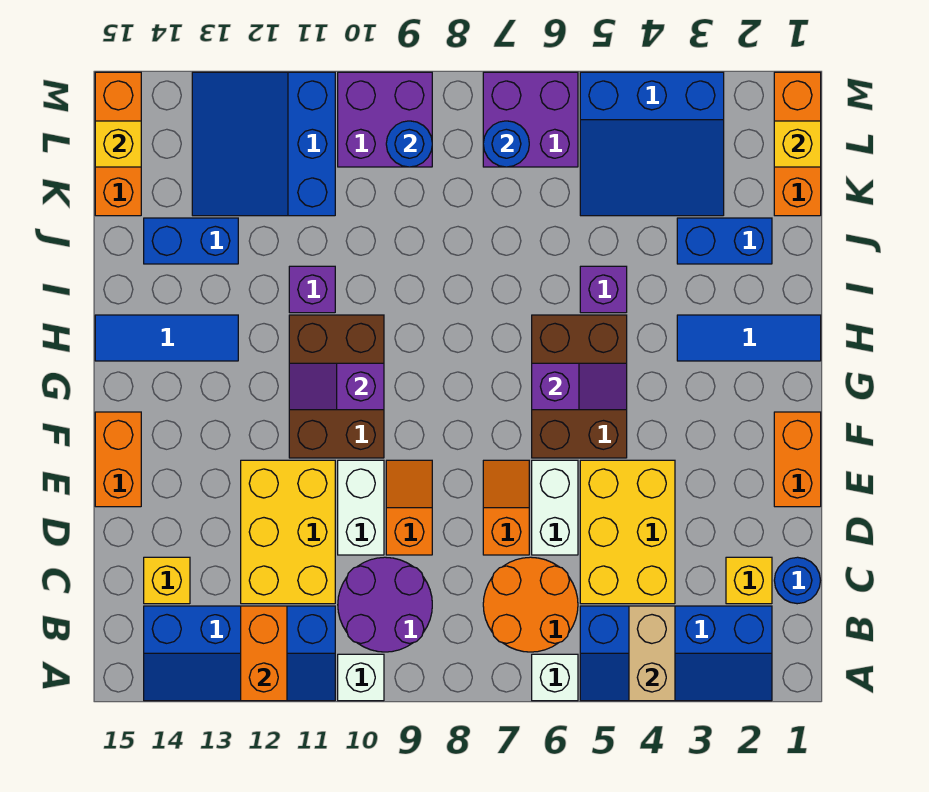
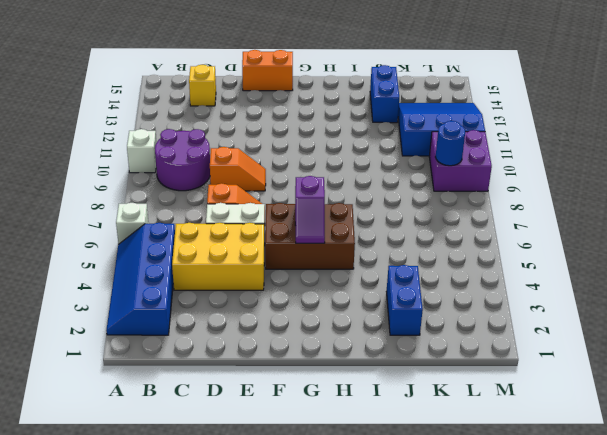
none -> blue slope A11:B14 level 1 top B
none -> orange round brick B6:C7 level 1
none -> blue round brick C1 level 1
none -> yellow brick C2 level 1

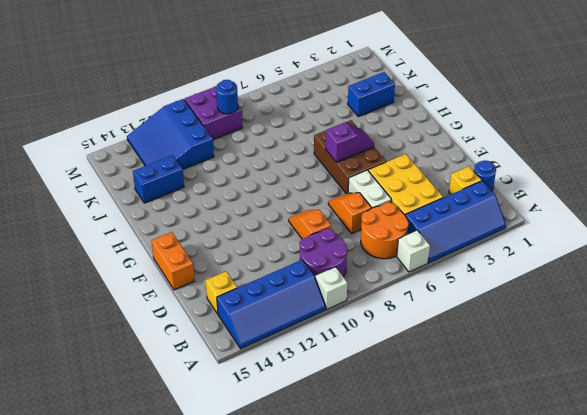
none -> yellow brick C11:E12 level 1
none -> white brick D10:E10 level 1
none -> orange brick E1:F1 level 1
none -> brown brick F10:H11 level 1

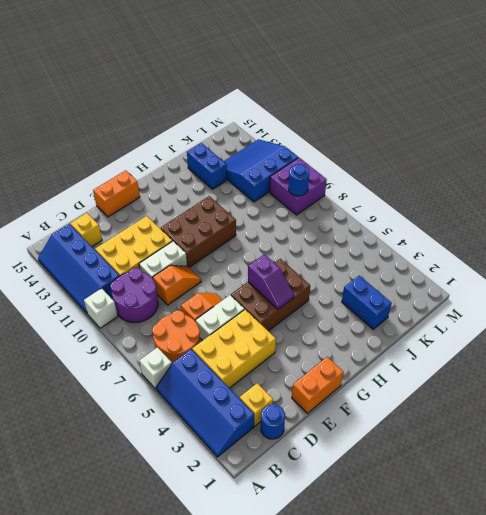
none -> blue tile H1:H3 level 1
none -> blue tile H13:H15 level 1
none -> purple brick I5 level 1
none -> purple brick I11 level 1

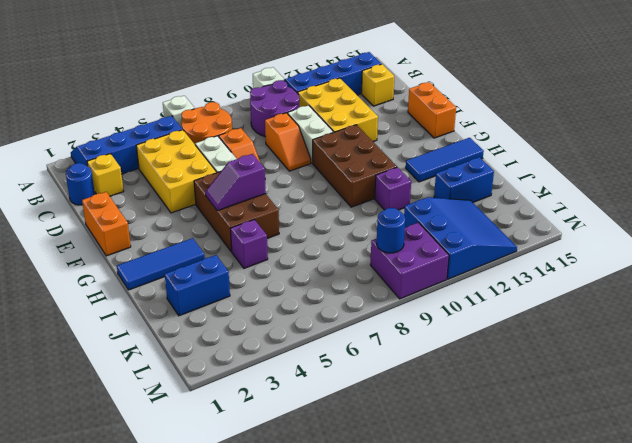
none -> orange brick K1:M1 level 1
none -> blue slope K3:M5 level 1 top M
none -> orange brick K15:M15 level 1
none -> purple brick L6:M7 level 1

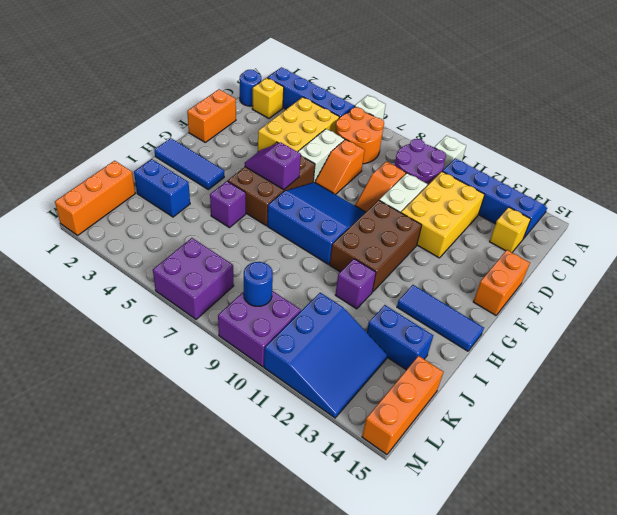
blue slope F7:H9 level 1 top H -> blue slope K3:M5 level 1 top M
none -> tan brick A4:B4 level 2
none -> orange brick A12:B12 level 2
none -> purple slope G10:G11 level 2 top 10
none -> yellow brick L1 level 2

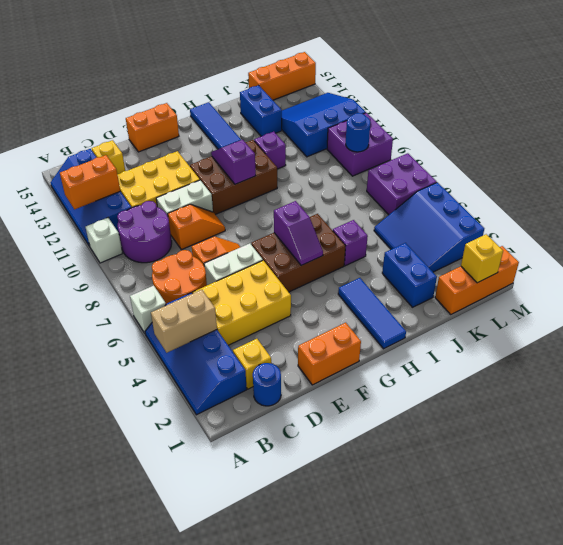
none -> blue round brick L7 level 2
none -> yellow brick L15 level 2

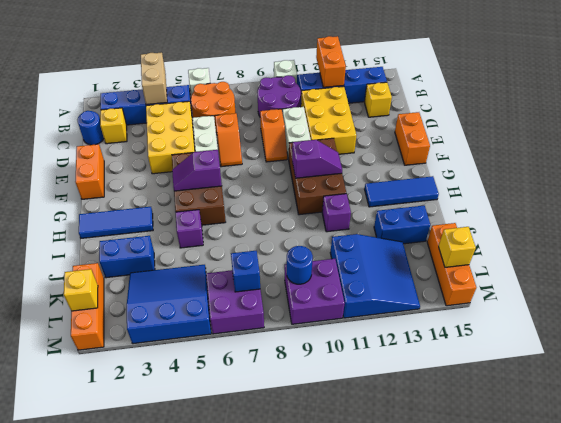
blue brick L7 level 2 -> blue round brick L7 level 2

